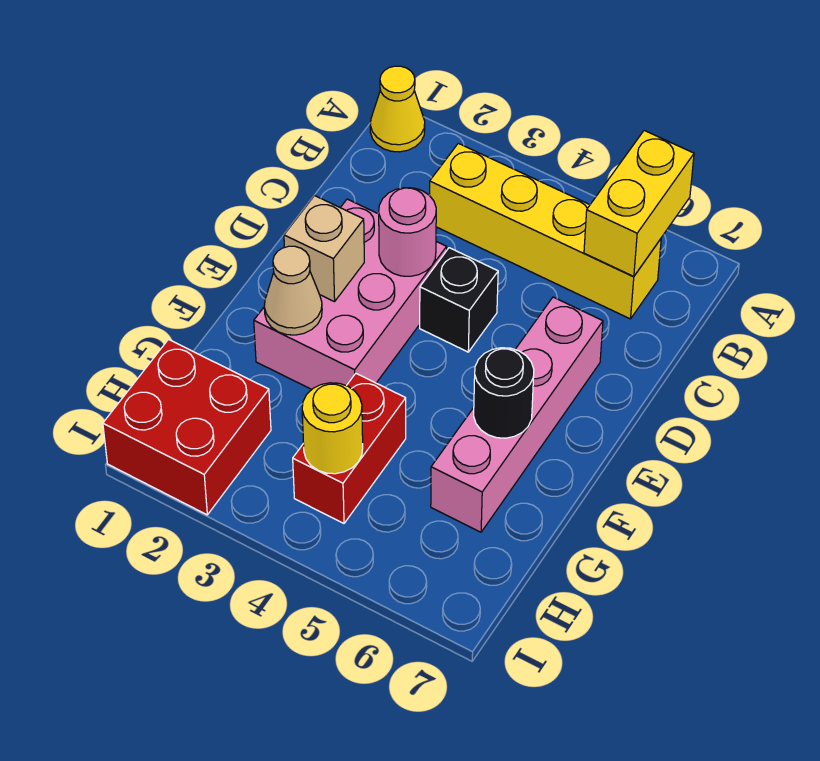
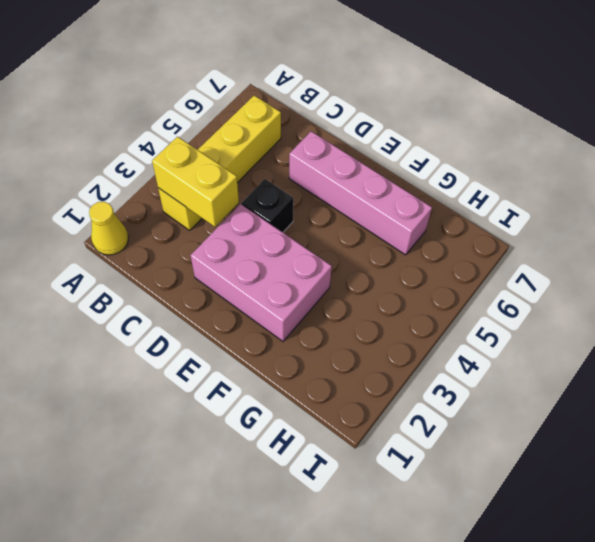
yellow brick B3:C3 level 2 -> yellow brick A6:B6 level 2
none -> red brick G4:H4 level 1
none -> red brick H1:I2 level 1
none -> pink round brick D3 level 2

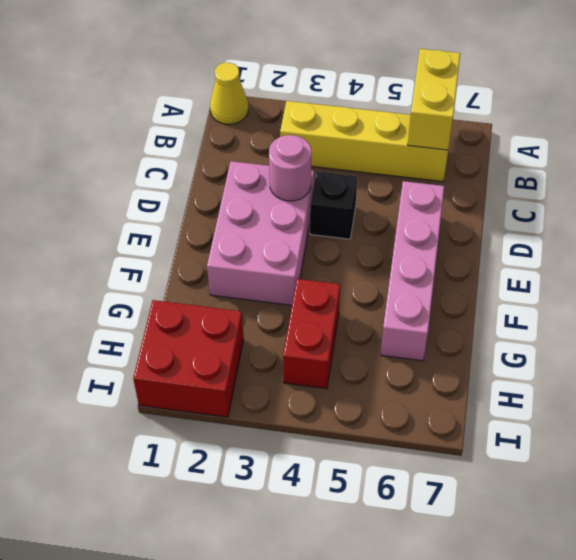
none -> tan brick E2 level 2
none -> tan cone F2 level 2
none -> black round brick F6 level 2

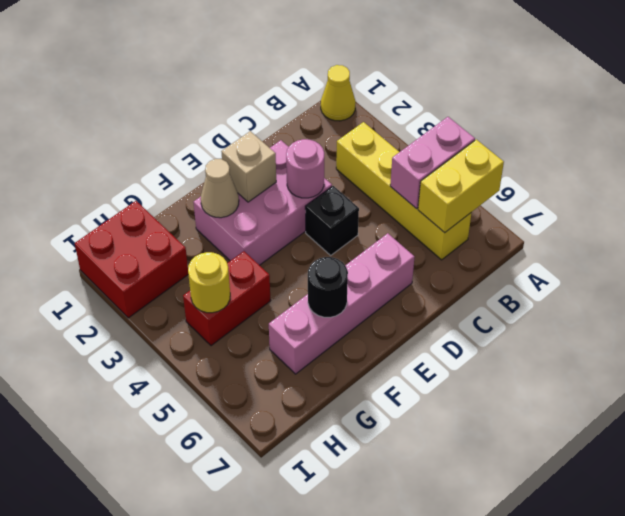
pink brick A5:B5 level 2 -> none

